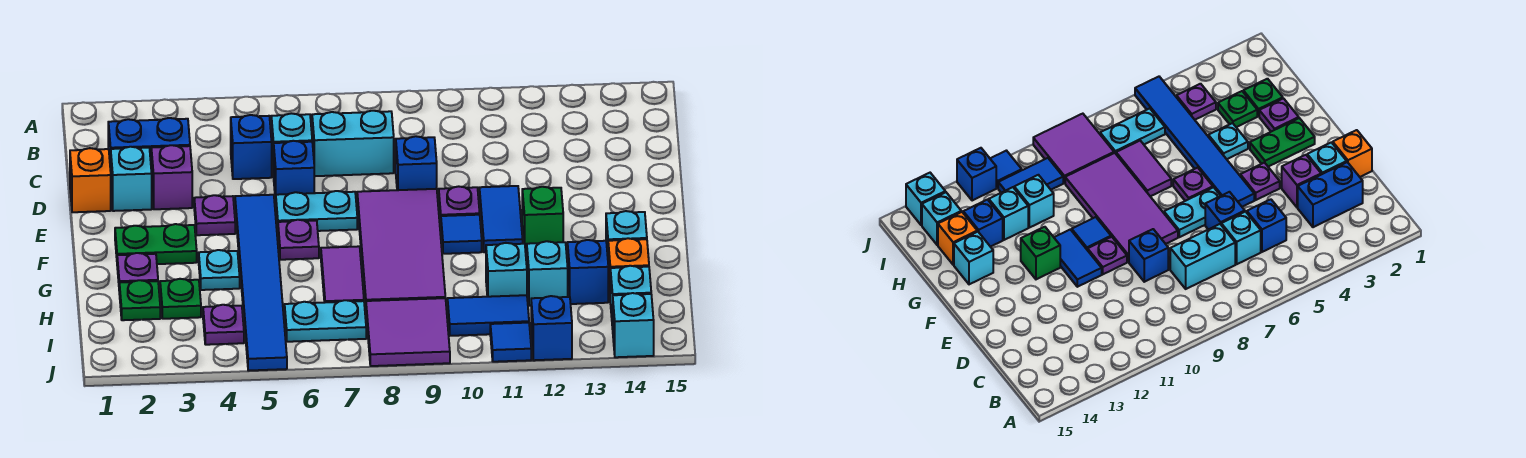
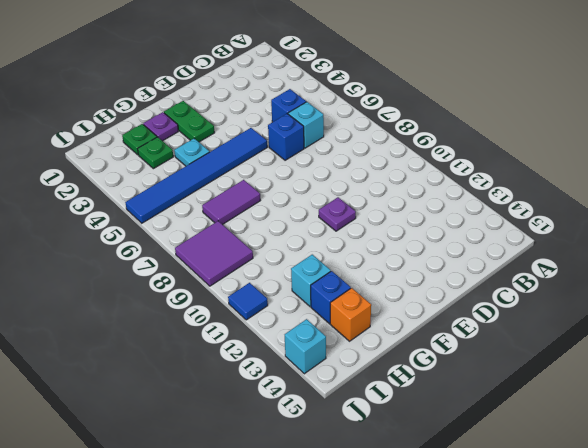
none -> blue brick C2:C3 level 1
none -> cyan brick C7:C8 level 1
none -> orange brick D1 level 1
none -> cyan brick D2 level 1

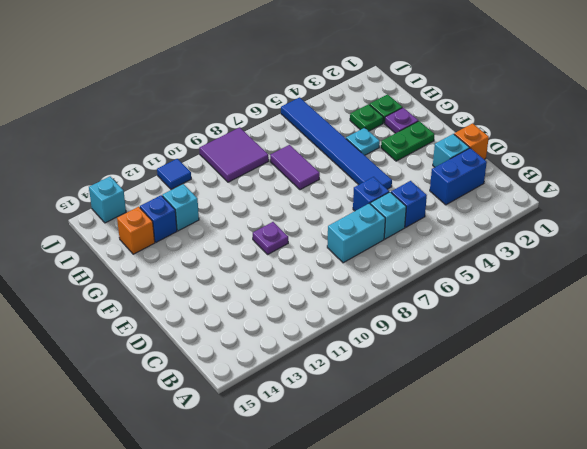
none -> purple brick D3 level 1
none -> blue brick D9 level 1
none -> purple plate E4 level 1
none -> cyan plate E6:E7 level 1

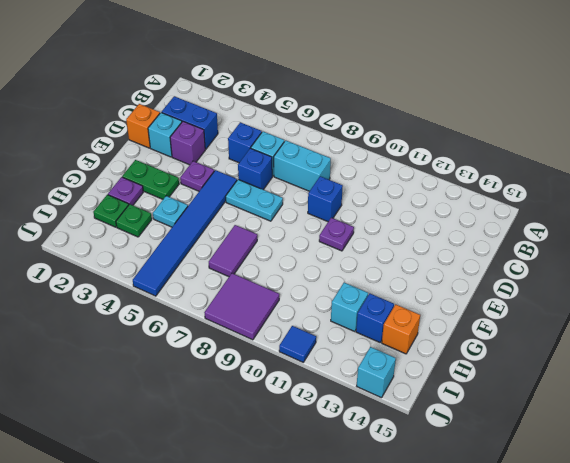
none -> purple tile E8:H9 level 1
none -> blue tile E11:F11 level 1
none -> purple plate F6 level 1
none -> blue tile F10 level 1

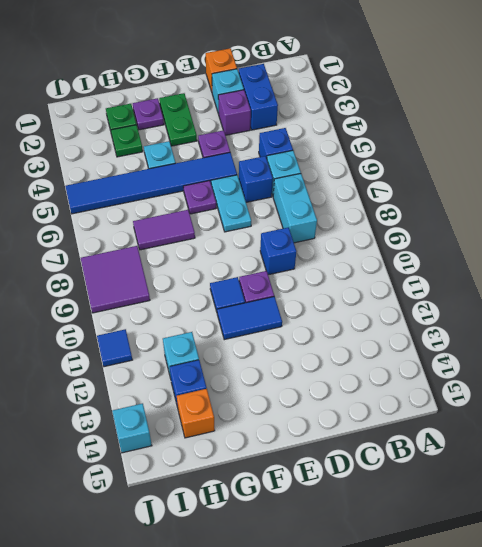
none -> purple tile E8:H9 level 1
none -> green brick F12 level 1
none -> cyan brick G14 level 1
none -> cyan brick H11 level 1

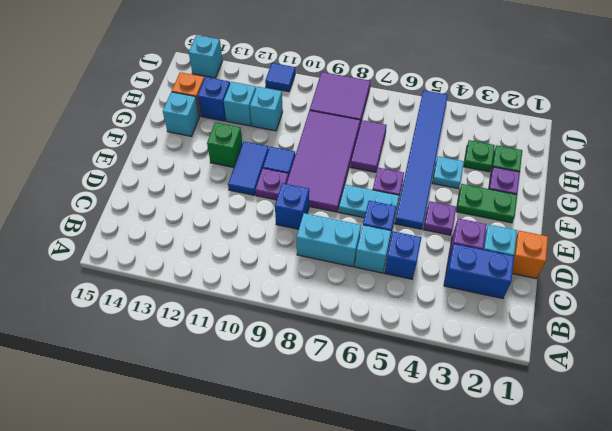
none -> purple plate I4 level 1
none -> cyan plate I6:I7 level 1
none -> blue tile I10:I11 level 1
none -> cyan brick I14 level 1

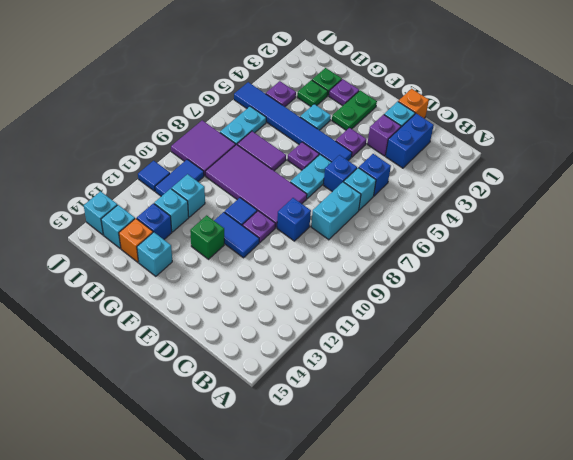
none -> blue brick J12 level 1

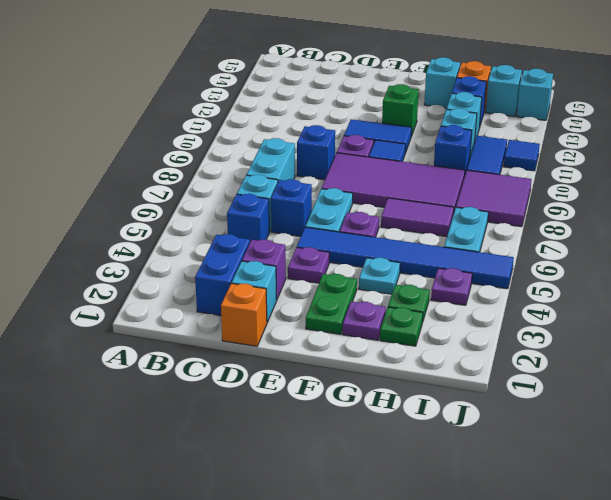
blue brick H10 level 1 -> blue brick J12 level 1

